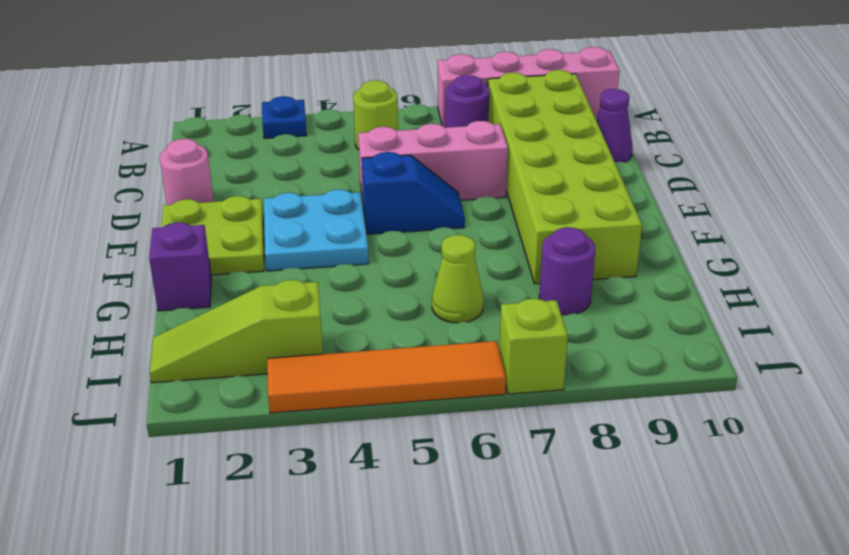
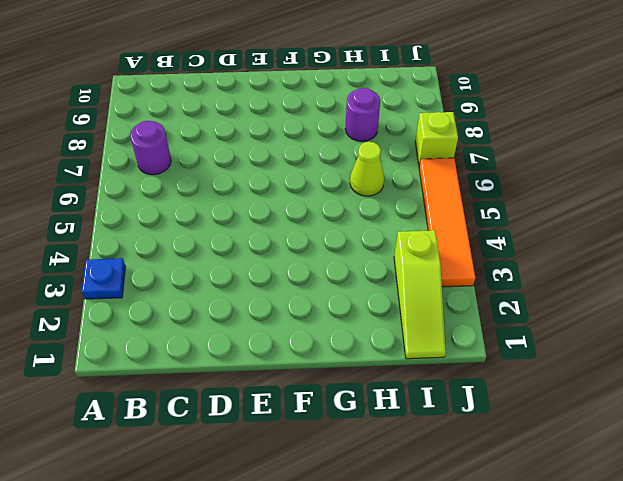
none -> pink brick A7:A10 level 1
none -> lime round brick B5 level 1
none -> lime brick B8:G9 level 1

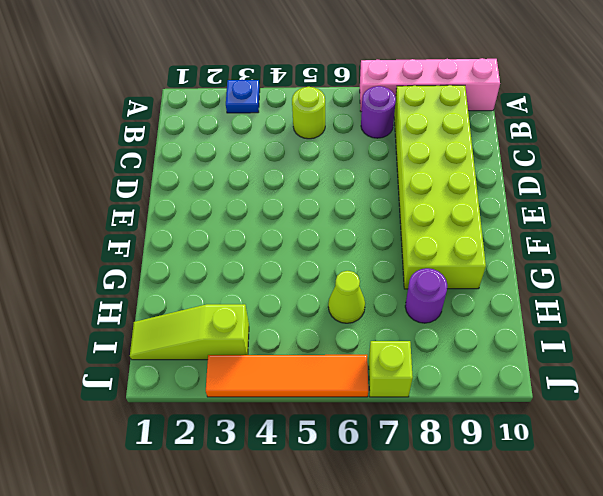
none -> purple cone C10 level 1
none -> pink round brick D1 level 1
none -> pink brick D5:D7 level 1

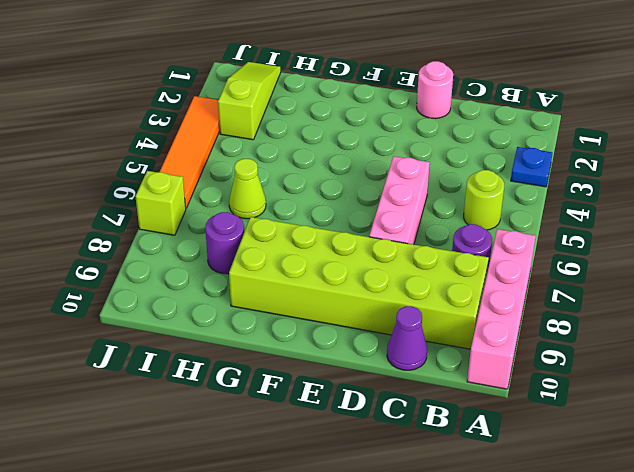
none -> lime plate E1:F2 level 1
none -> cyan plate E3:F4 level 1
none -> blue slope E5:E6 level 1 top 5

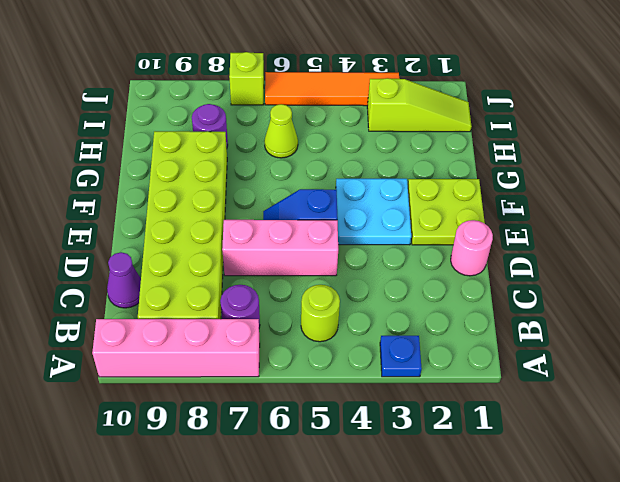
none -> purple brick G1 level 1

